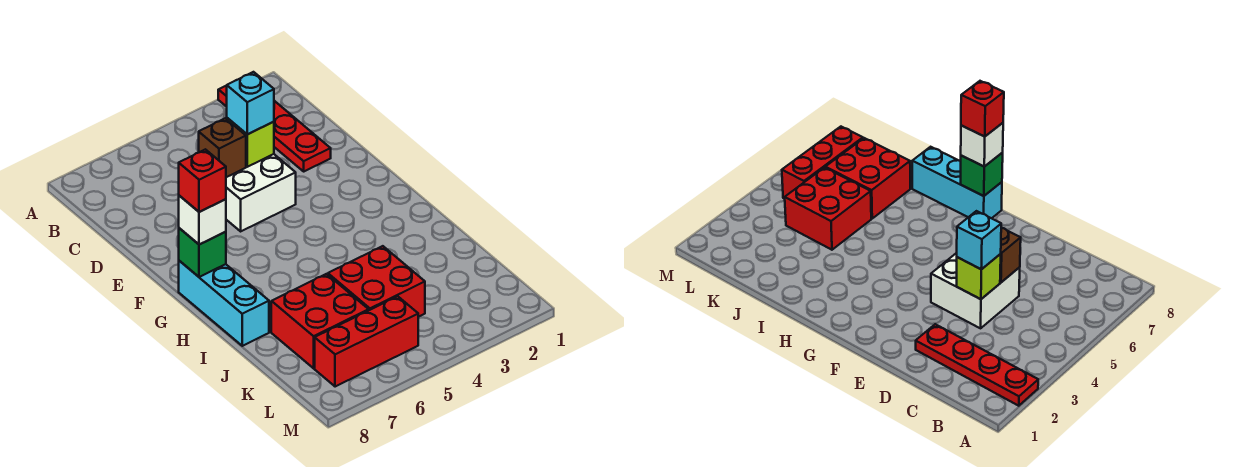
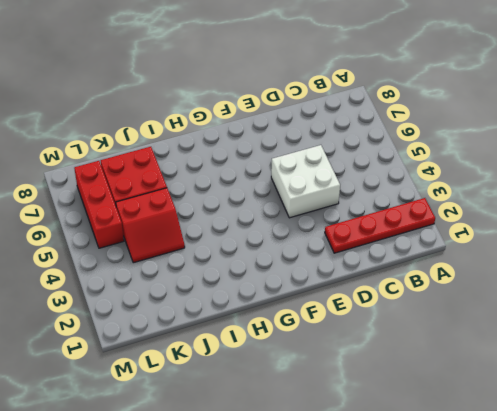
red slope J4:K5 level 1 top 5 -> red brick J4:K5 level 1
none -> cyan brick G8:I8 level 1
none -> lime brick D4 level 2
none -> brown brick D5 level 2

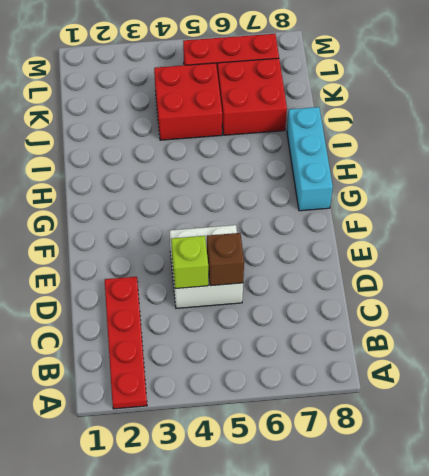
none -> green brick G8 level 2
none -> cyan brick D4 level 3
none -> white brick G8 level 3

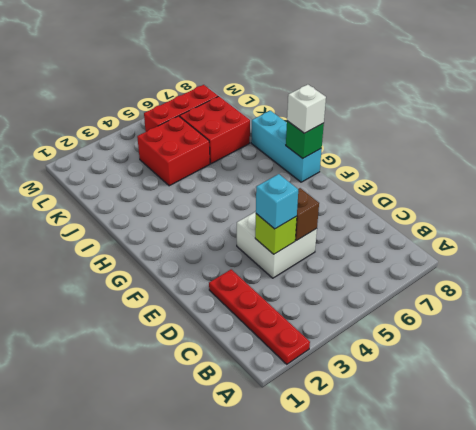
none -> red brick G8 level 4

